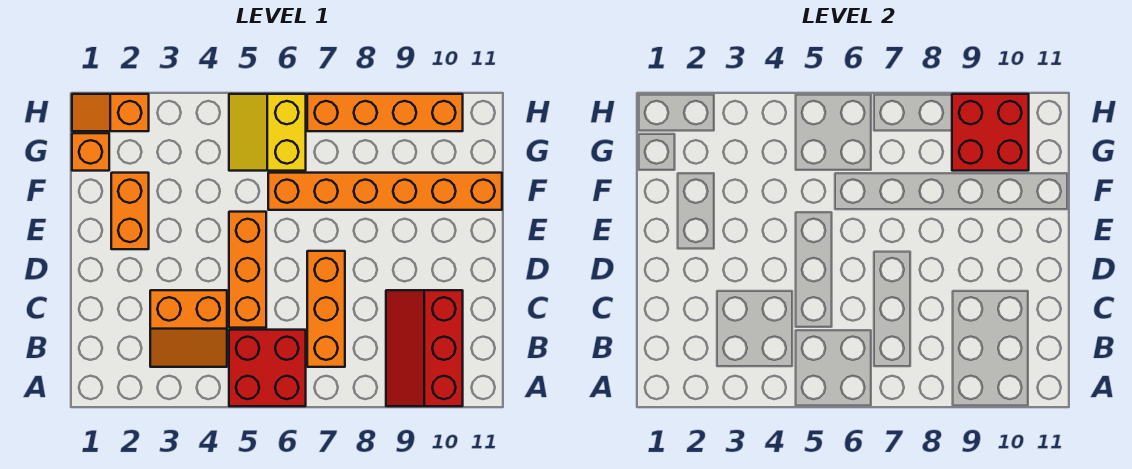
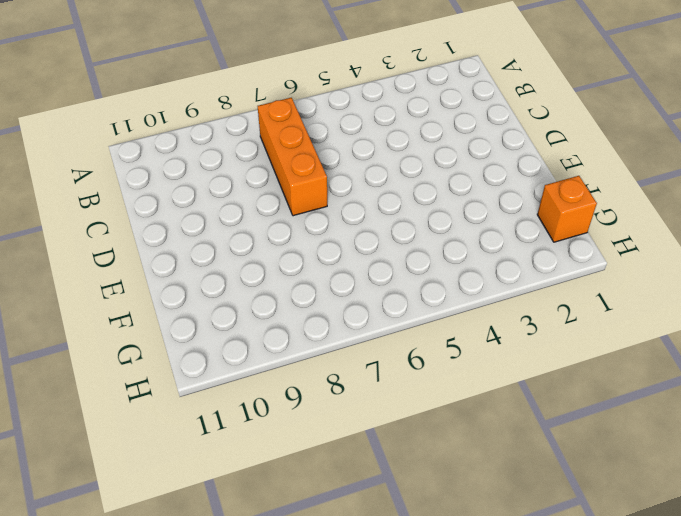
none -> red brick A5:B6 level 1
none -> red slope A9:C10 level 1 top 10
none -> orange slope B3:C4 level 1 top C

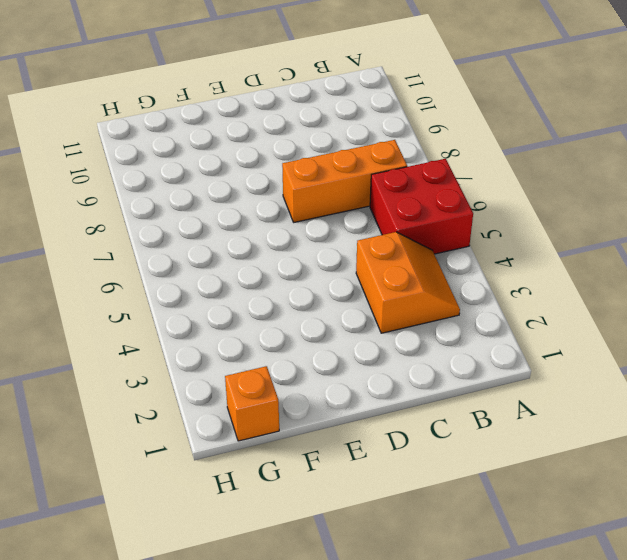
none -> red slope A9:C10 level 1 top 10
none -> orange brick C5:E5 level 1
none -> orange brick E2:F2 level 1

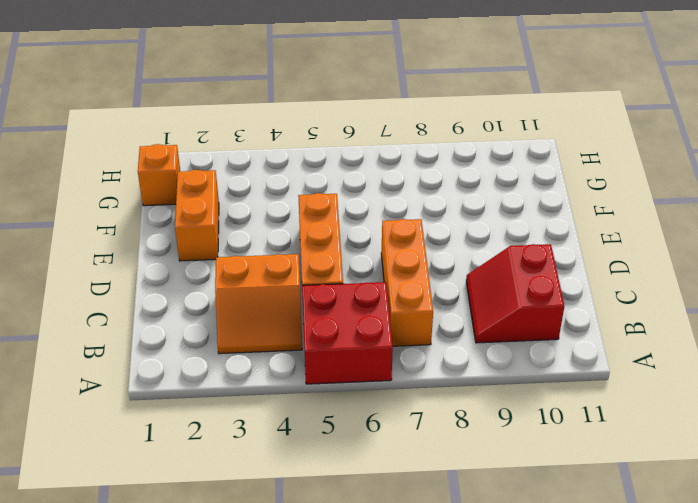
red slope B9:C10 level 1 top 10 -> red slope A9:C10 level 1 top 10
none -> orange brick F6:F11 level 1
none -> yellow slope G5:H6 level 1 top 6
none -> orange slope H1:H2 level 1 top 2

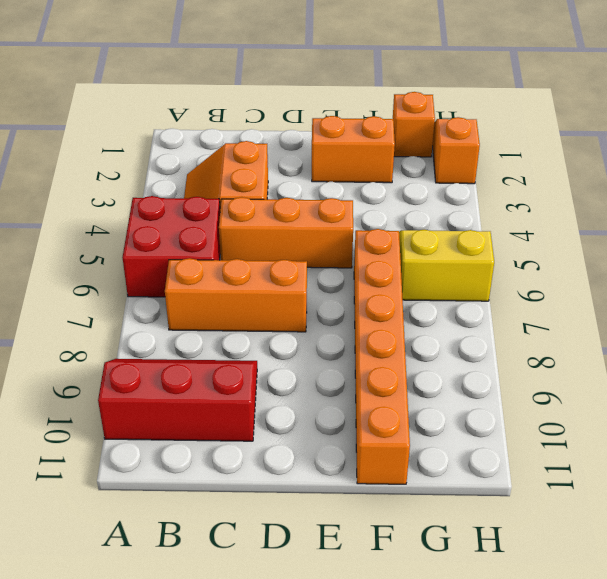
none -> orange brick H7:H10 level 1
none -> red brick G9:H10 level 2

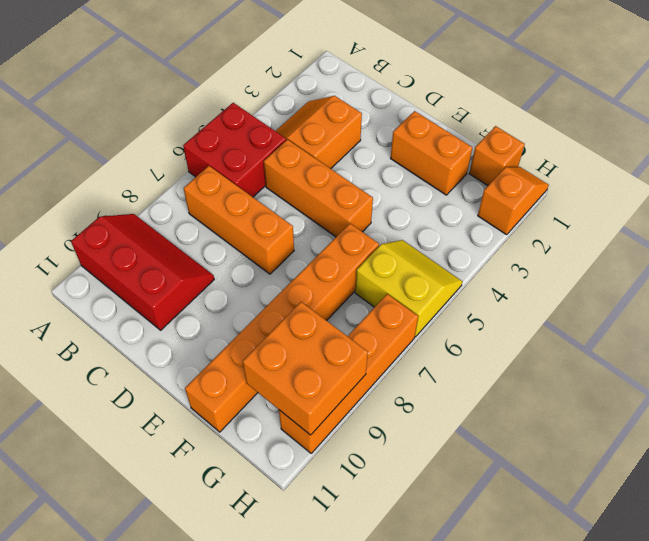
orange brick G9:H10 level 2 -> red brick G9:H10 level 2

